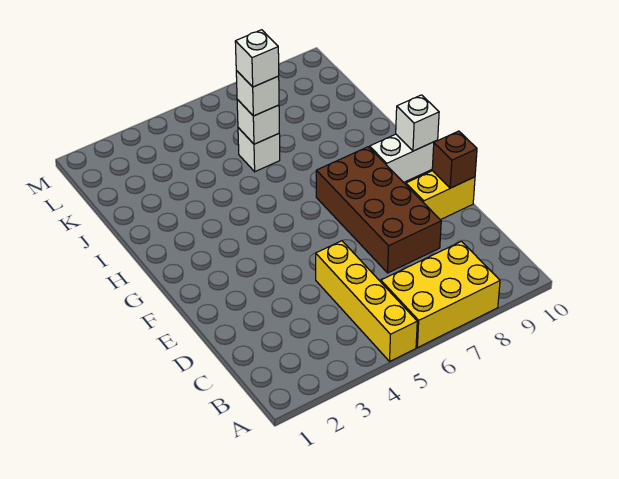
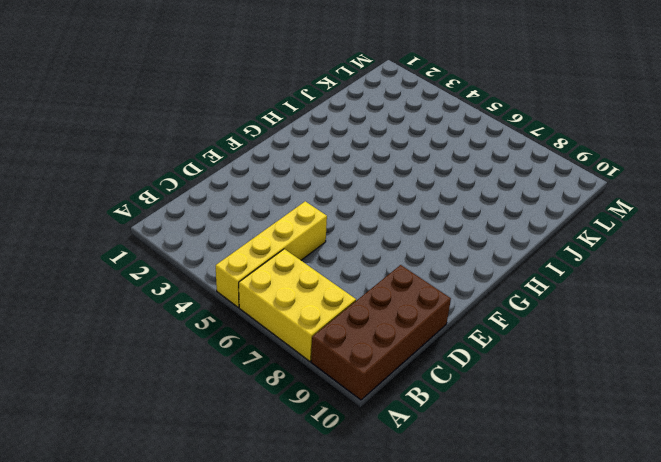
brown brick A9:D10 level 1 -> brown brick D7:G8 level 1
none -> yellow brick E9:E10 level 1
none -> white brick G9:G10 level 1

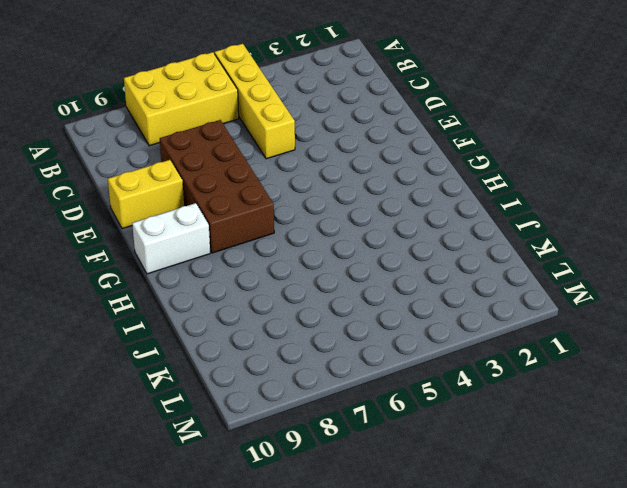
none -> white brick J6 level 1
none -> brown brick E10 level 2

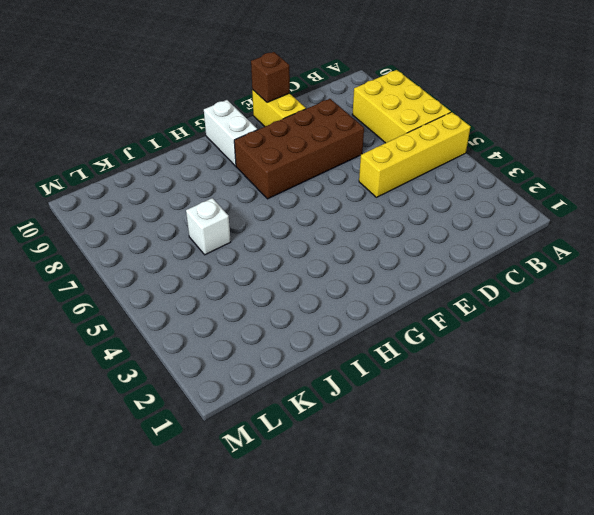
none -> white brick G10 level 2
none -> white brick J6 level 2

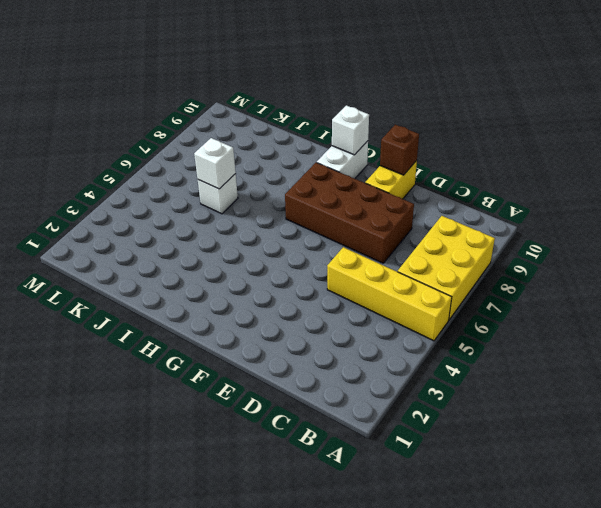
none -> white brick J6 level 3
none -> white brick J6 level 4

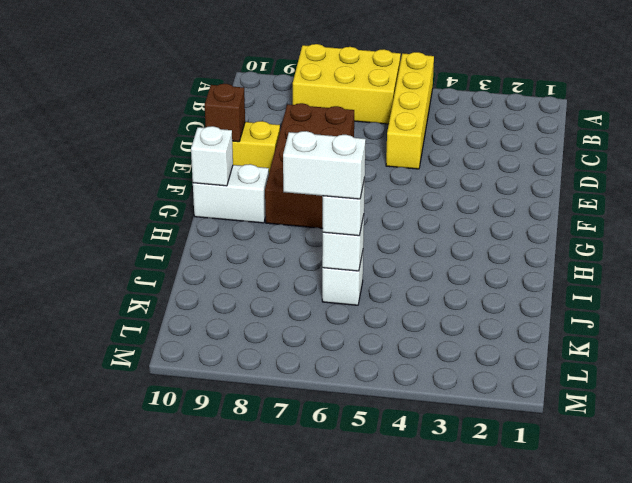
white brick J6:J7 level 4 -> white brick J6 level 4

